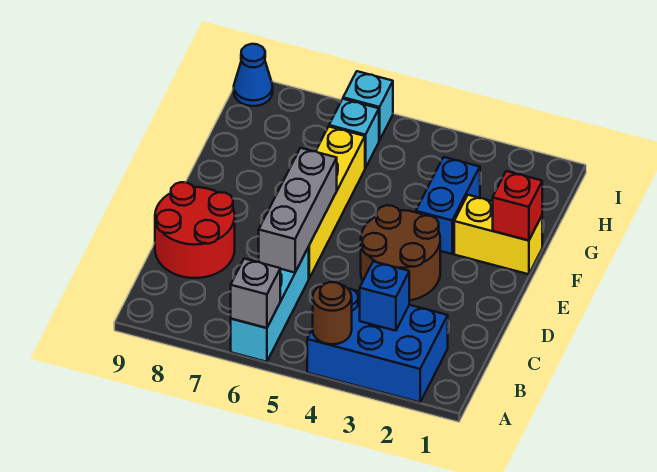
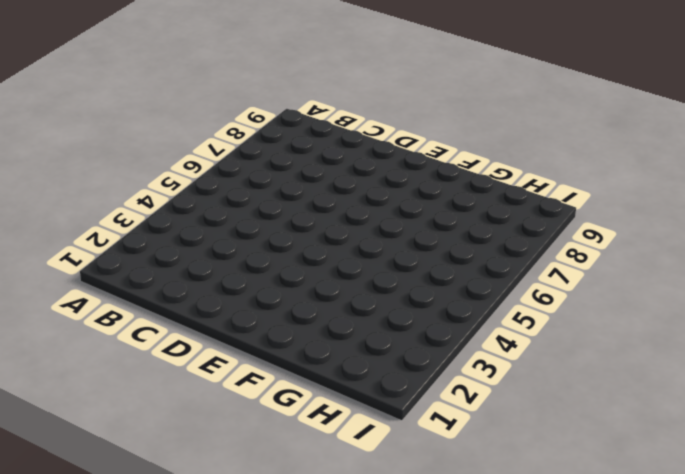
none -> blue brick A2:B4 level 1
none -> cyan brick A6:C6 level 1
none -> red round brick C8:D9 level 1

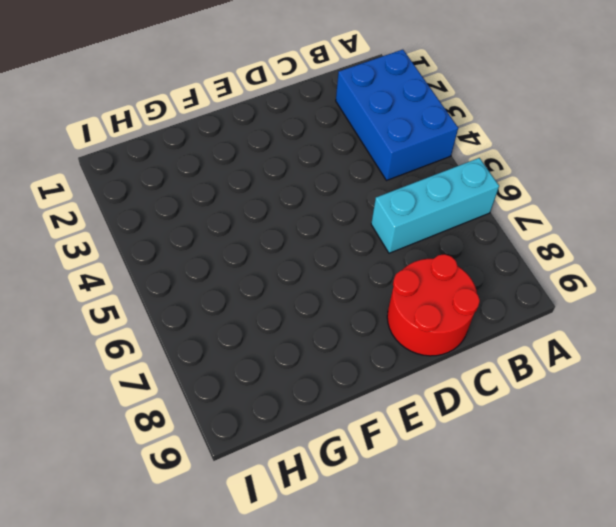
none -> brown round brick D3:E4 level 1
none -> yellow brick D6:G6 level 1
none -> yellow brick F1:F2 level 1

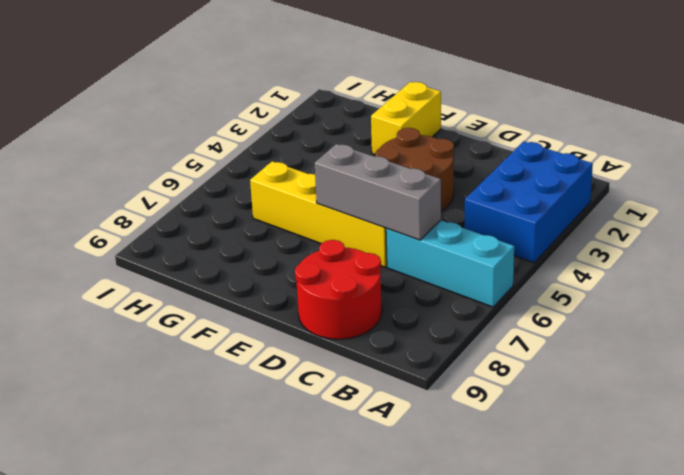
none -> blue brick F3:G3 level 1
none -> cyan brick H6 level 1
none -> cyan brick I6 level 1

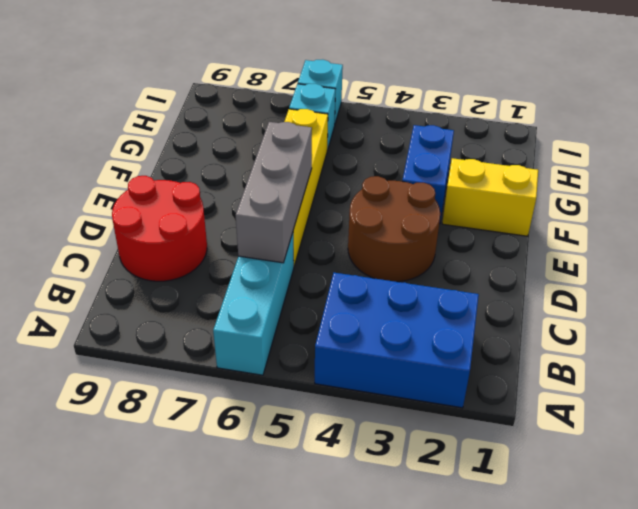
none -> blue cone I9 level 1
none -> brown round brick A4 level 2
none -> grey brick A6 level 2

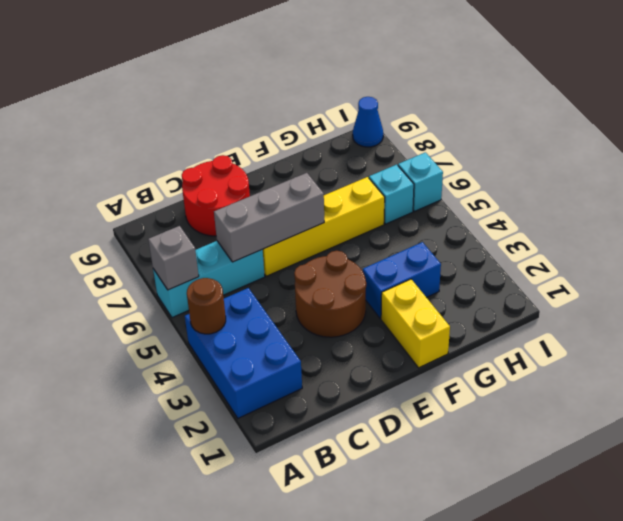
none -> blue brick B3 level 2
none -> red brick F1 level 2

